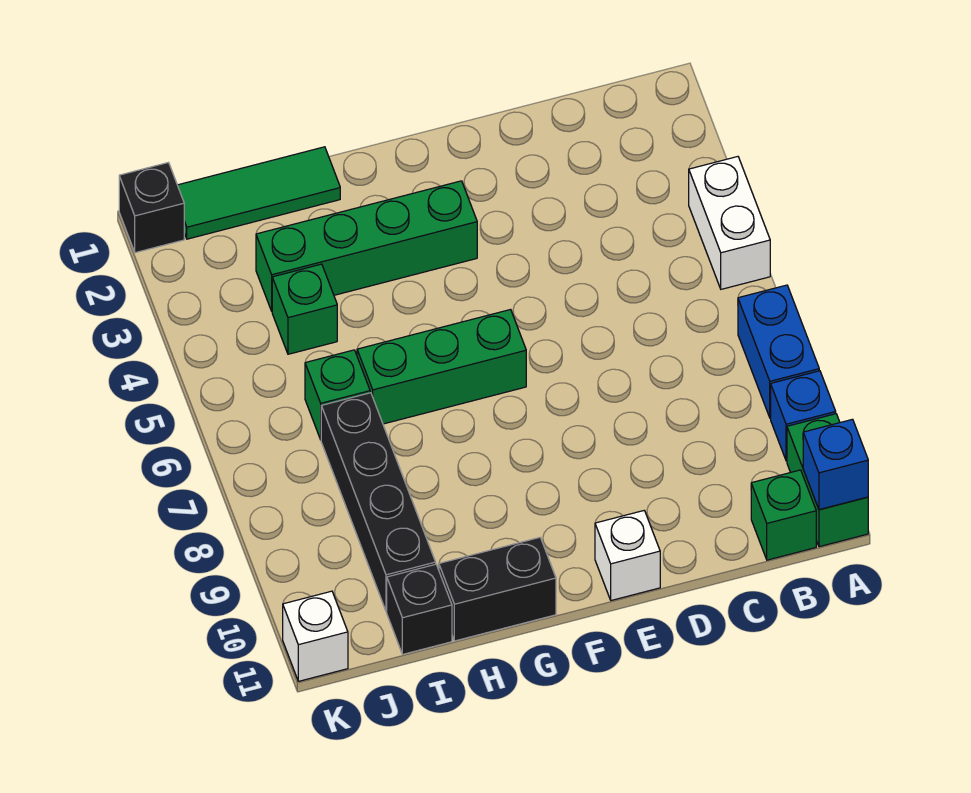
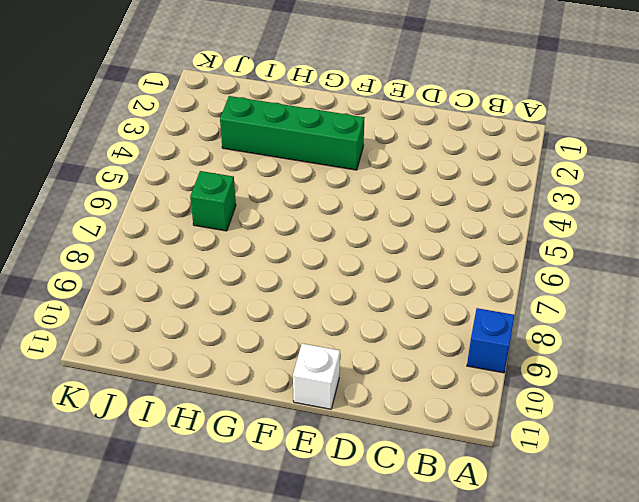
none -> white brick A4:A5 level 1
none -> blue brick A7:A8 level 1
none -> green brick A10:A11 level 1

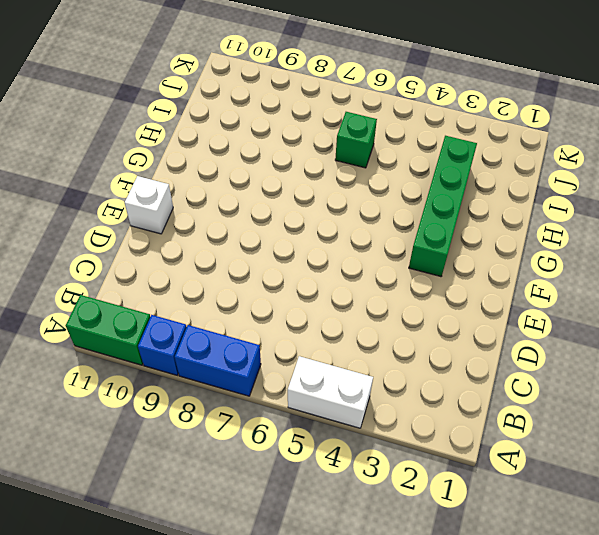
none -> green brick B11 level 1
none -> green brick F6:H6 level 1
none -> black brick G11:H11 level 1

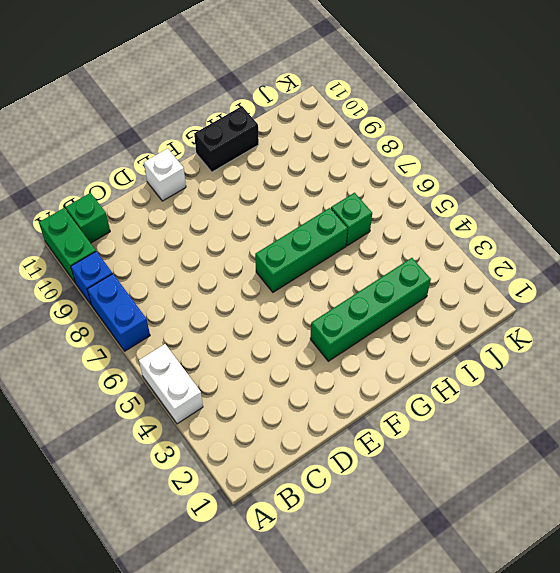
none -> green tile H1:J1 level 1
none -> green brick I4 level 1
none -> black brick I7:I10 level 1

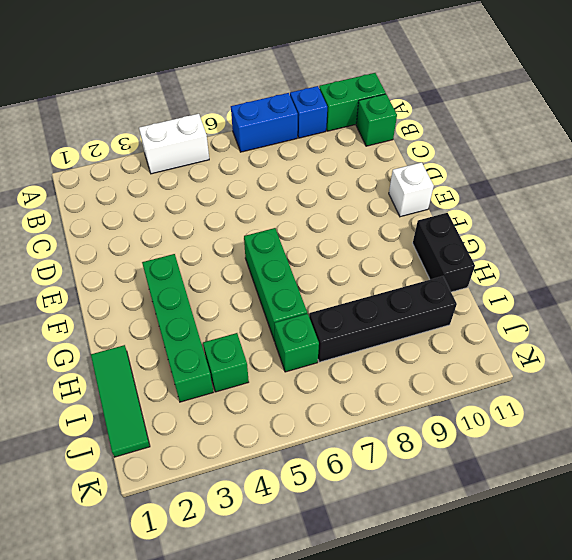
none -> black brick I11 level 1
none -> black brick K1 level 1
none -> white brick K11 level 1

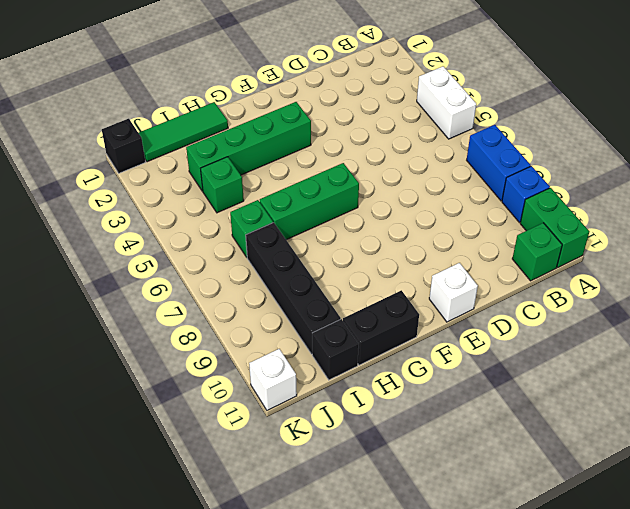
none -> blue brick A11 level 2

